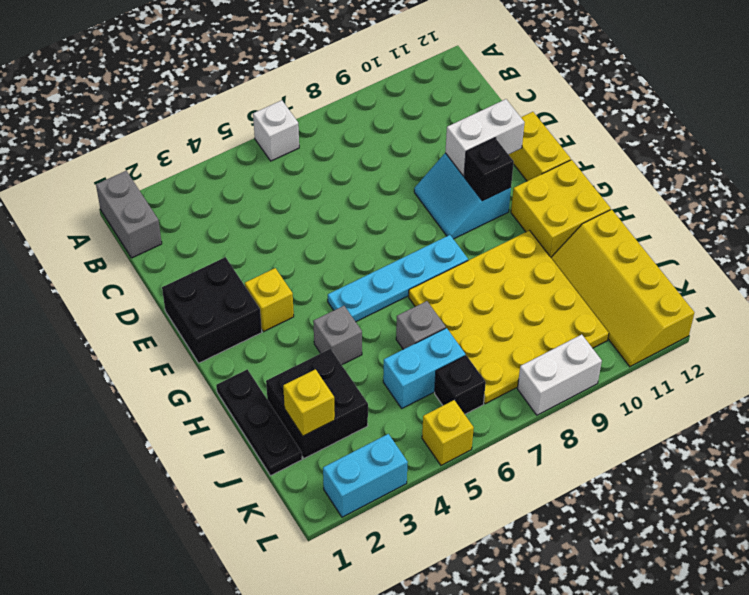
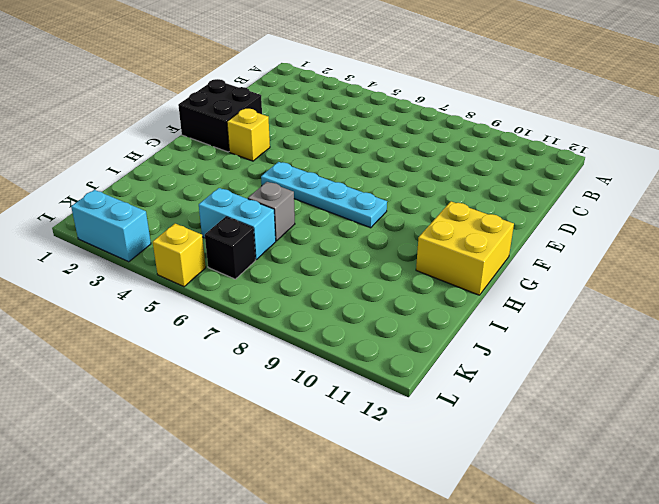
none -> grey brick A1:B1 level 1
none -> white brick A6 level 1
none -> cyan slope E9:F10 level 1 top 10

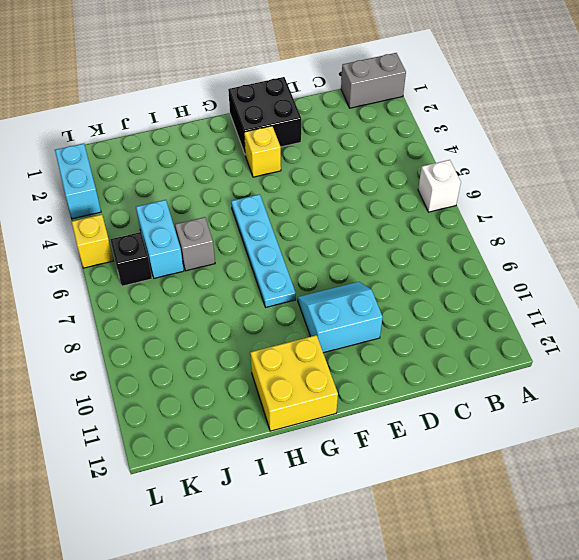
none -> yellow brick E12:F12 level 1
none -> black plate H1:J1 level 1
none -> grey brick H4 level 1

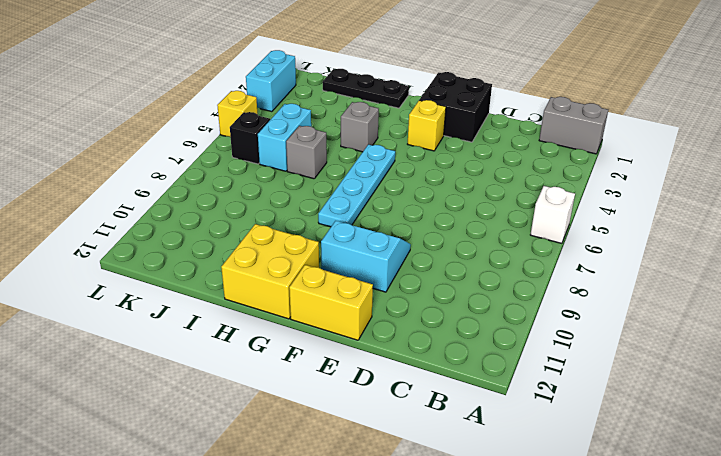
none -> yellow plate H7:K10 level 1
none -> black brick I2:J3 level 1
none -> yellow slope I11:L12 level 1 top 12

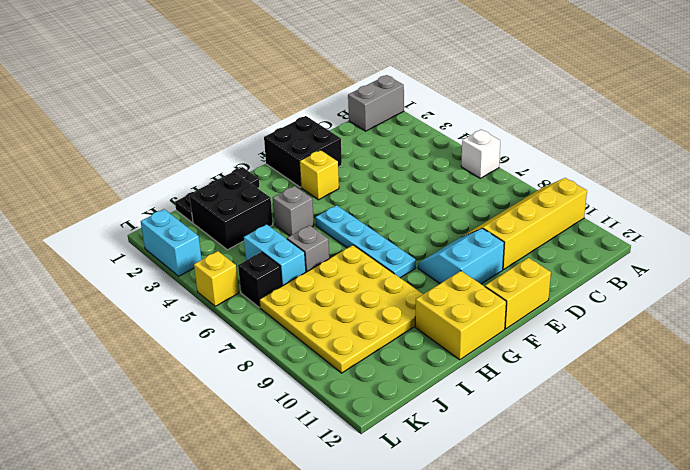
yellow slope A9:D10 level 1 top 10 -> yellow slope I11:L12 level 1 top 12
none -> white brick L8:L9 level 1
none -> white brick E10:E11 level 2
none -> black brick F10 level 2

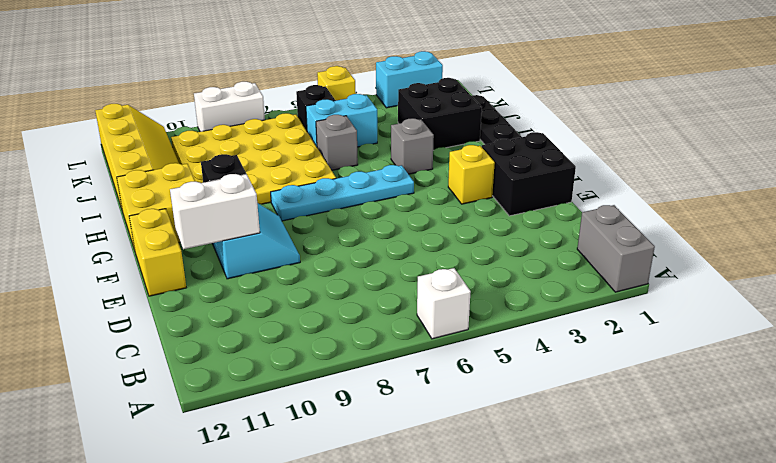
none -> yellow brick J2 level 2

